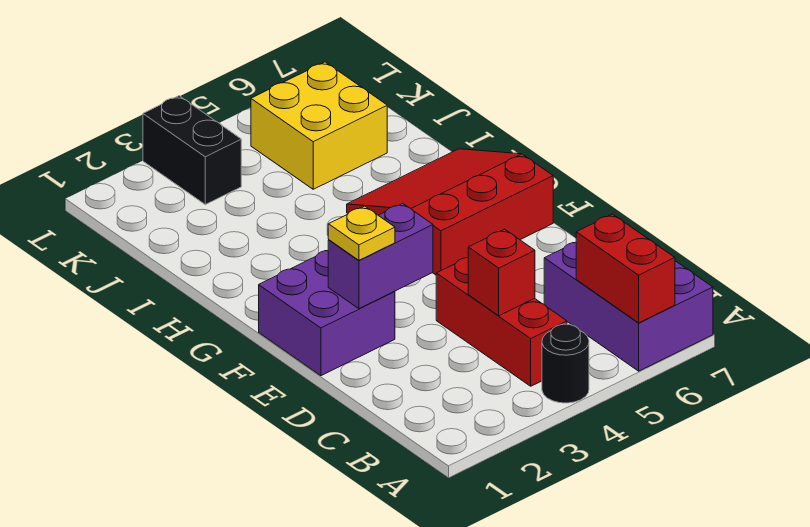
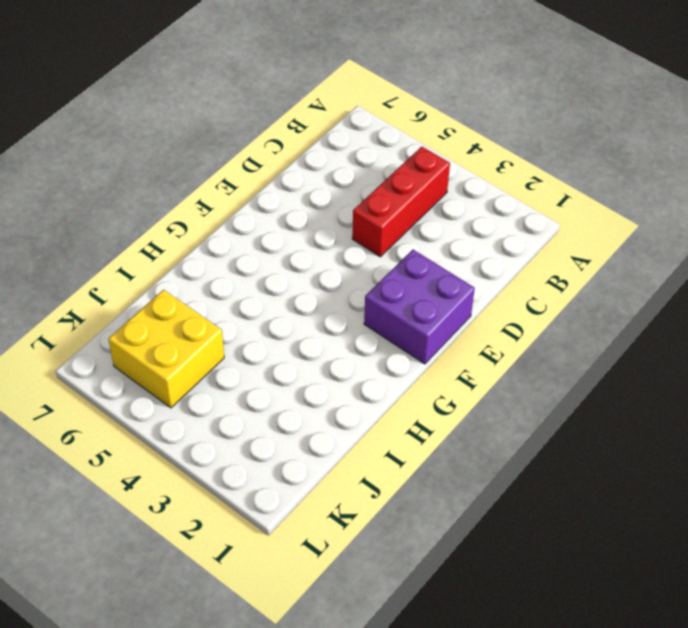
none -> black round brick A4 level 1
none -> purple brick A6:C7 level 1

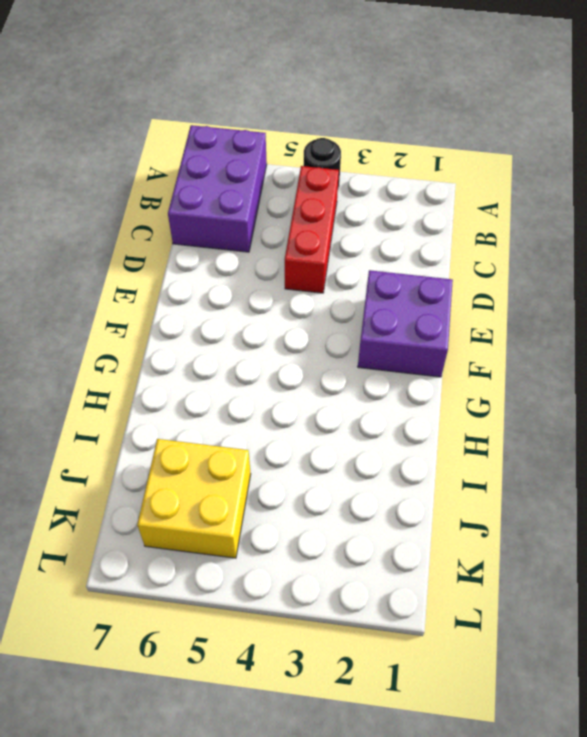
none -> red slope F5:H7 level 1 top F
none -> black brick K3:L3 level 1

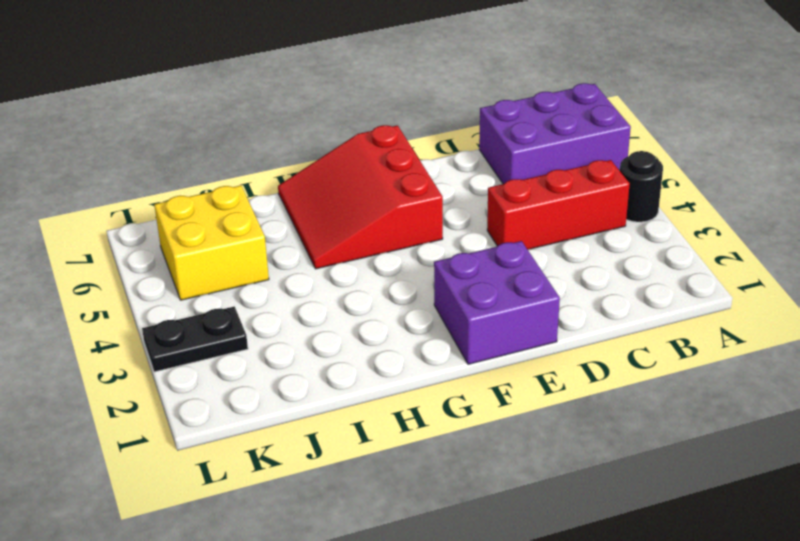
black plate K3:L3 level 1 -> black brick K3:L3 level 1
none -> red brick A6:B6 level 2
none -> red brick C4 level 2

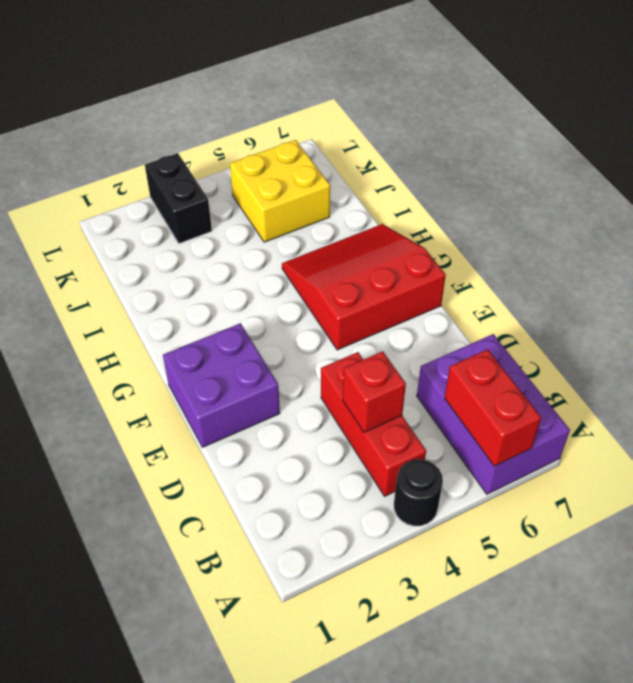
none -> purple brick E2:E3 level 2
none -> yellow plate E2 level 3

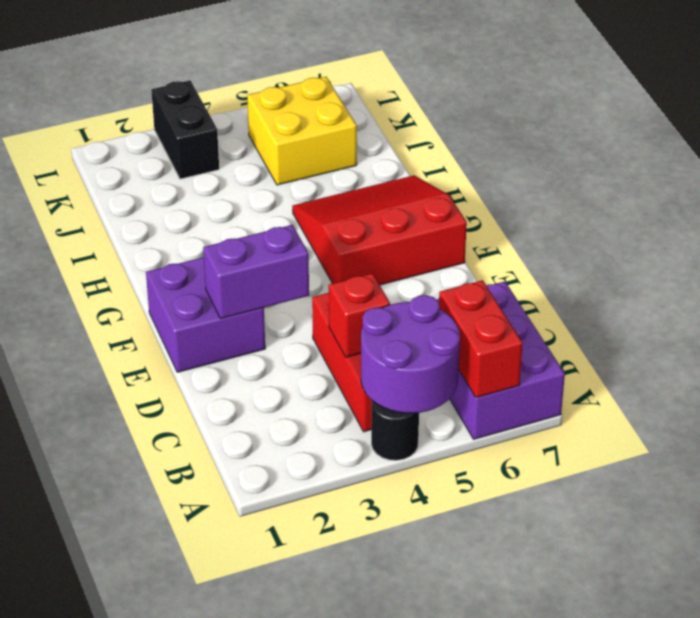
purple round brick A4:B5 level 2 -> none
none -> yellow plate E2 level 3

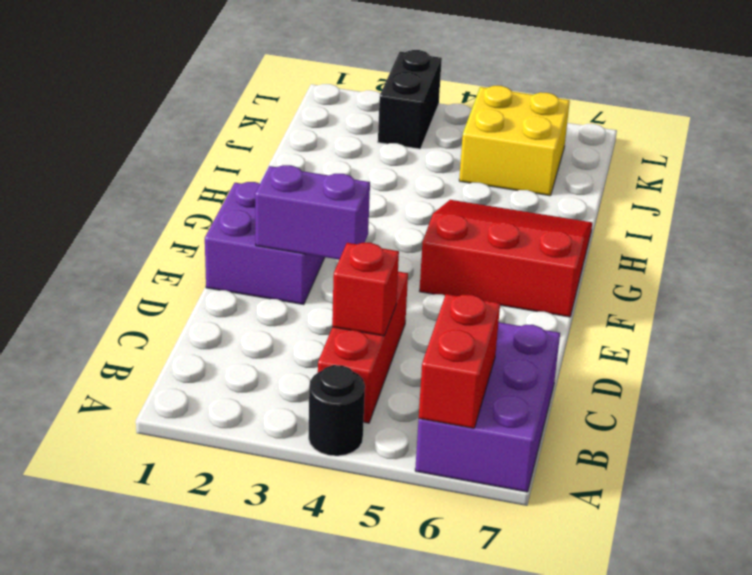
none -> yellow plate E2 level 3

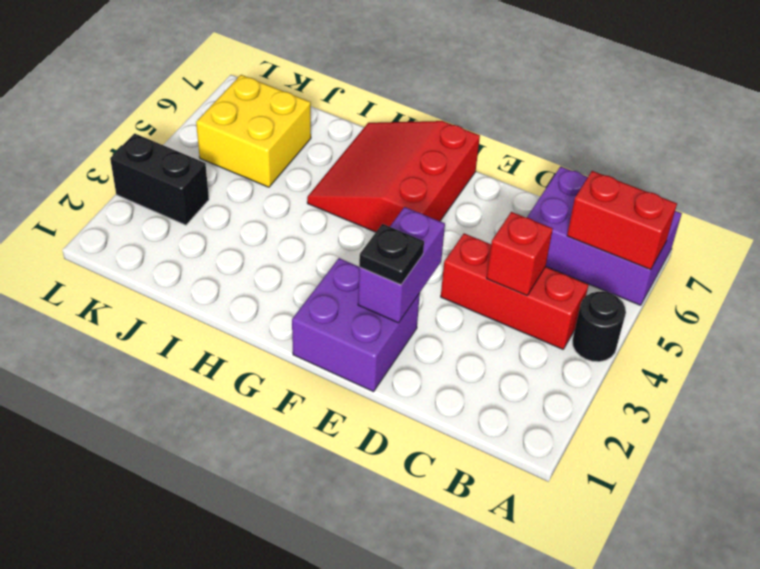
black plate E2 level 3 -> yellow plate E2 level 3

